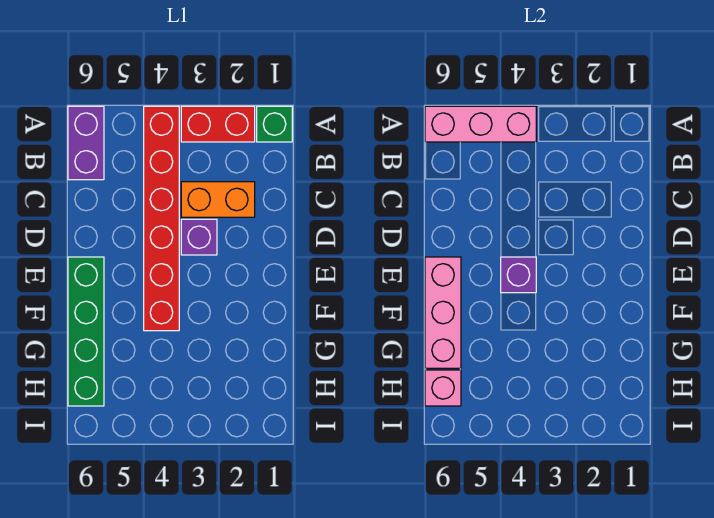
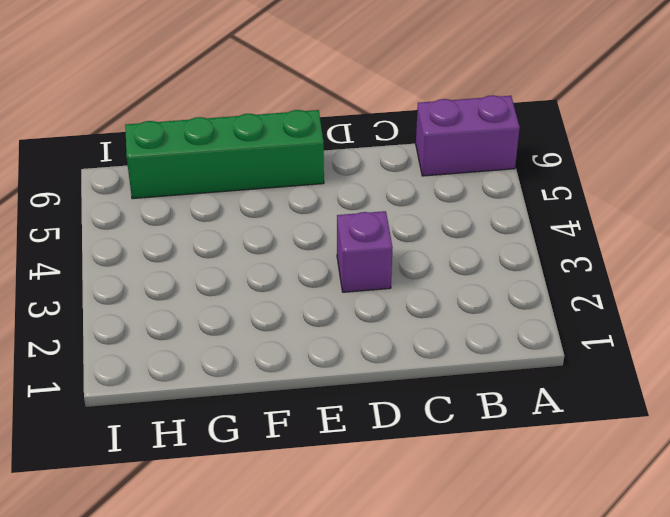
none -> green brick A1 level 1
none -> red brick A2:A3 level 1

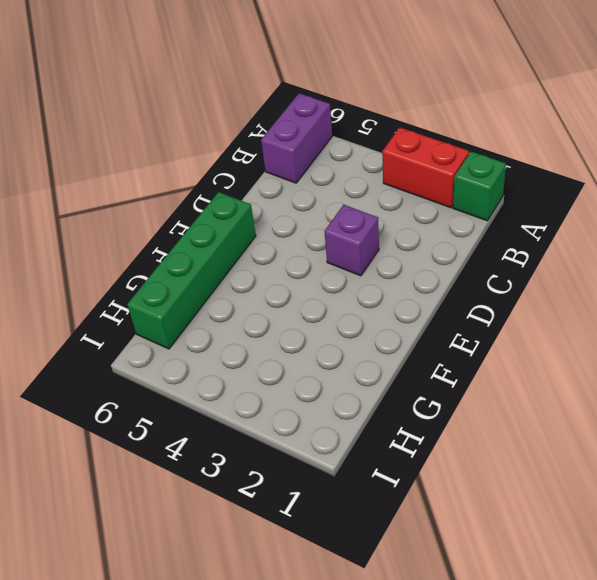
none -> red brick A4:F4 level 1
none -> orange brick C2:C3 level 1

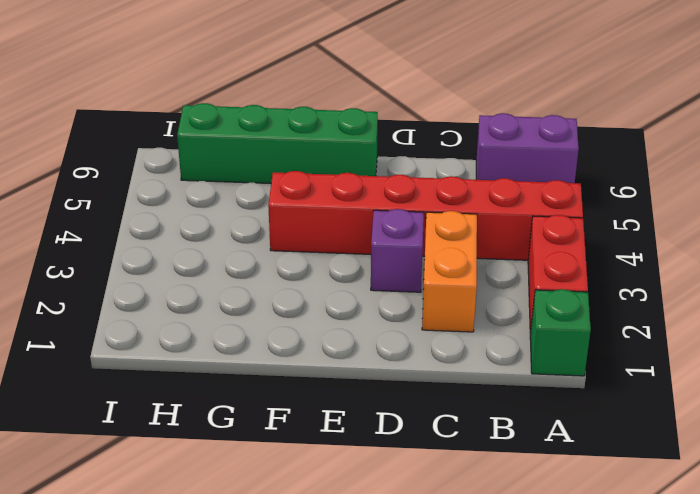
none -> pink brick A4:A6 level 2
none -> purple brick E4 level 2

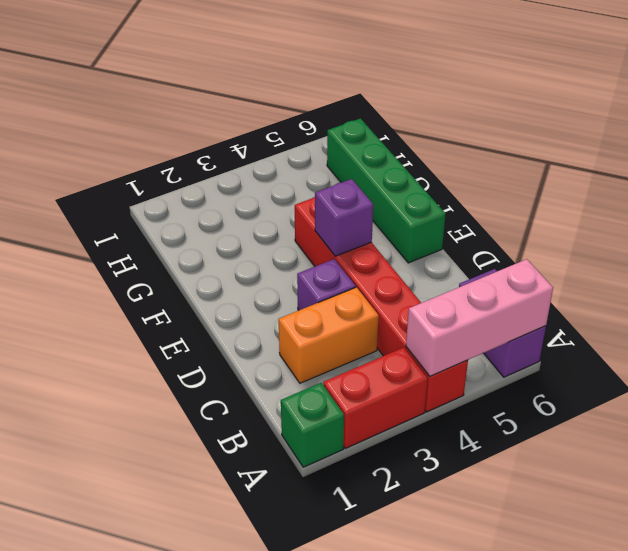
none -> pink brick E6:G6 level 2
none -> pink brick H6 level 2

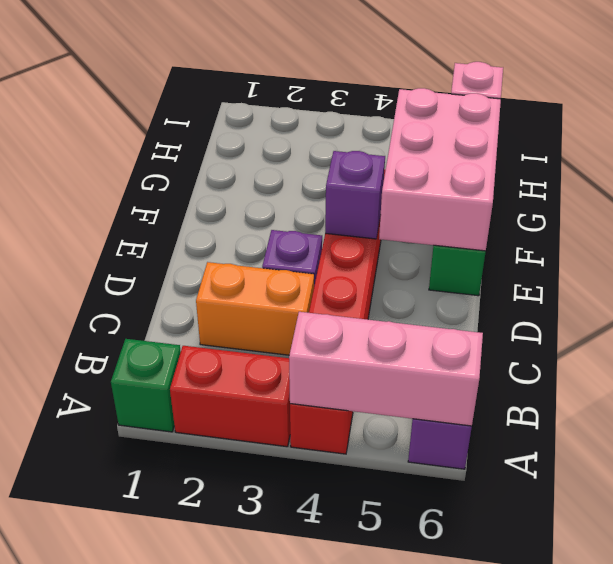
pink brick E5:G6 level 2 -> pink brick E6:G6 level 2

